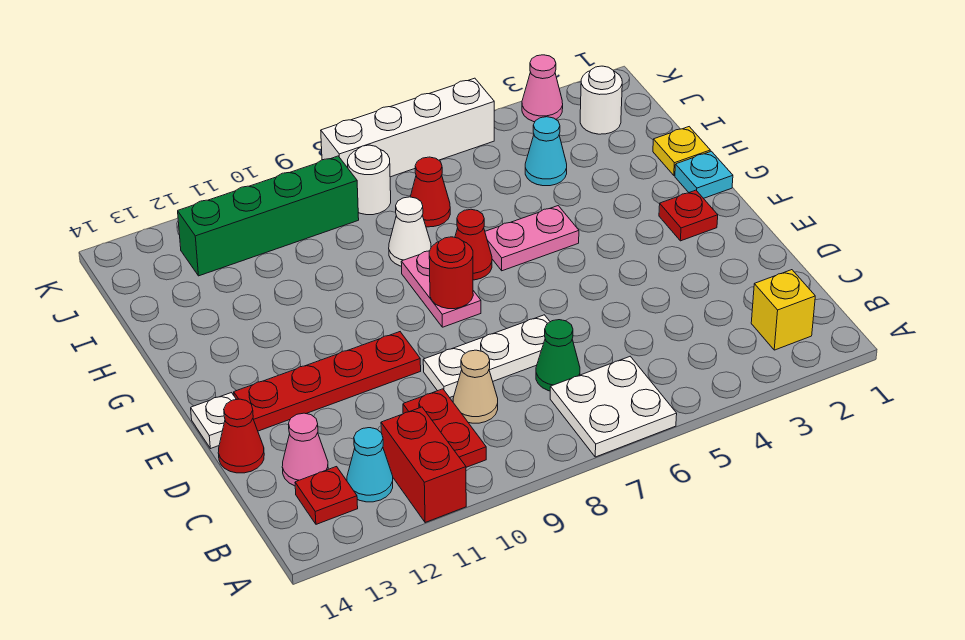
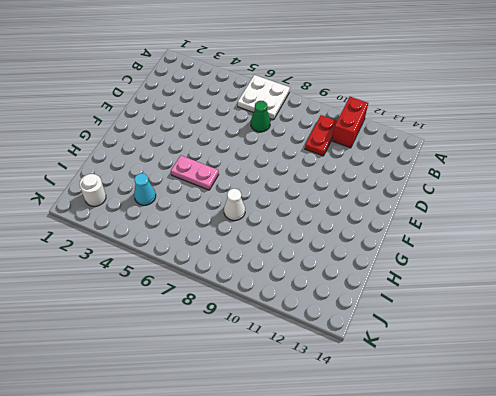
none -> yellow brick B2 level 1
none -> cyan cone B12 level 1
none -> red plate B13 level 1

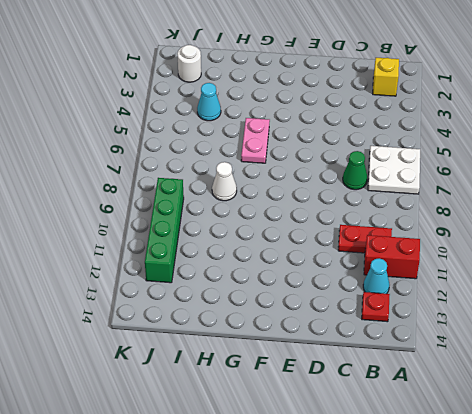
none -> tan cone C9 level 1
none -> pink cone C13 level 1
none -> white plate D7:D9 level 1

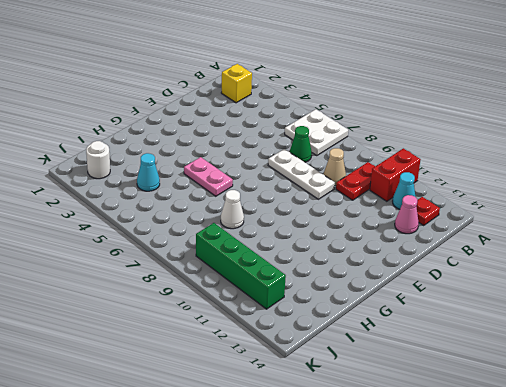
none -> red cone D14 level 1
none -> red plate E10:E13 level 1
none -> white plate E14 level 1

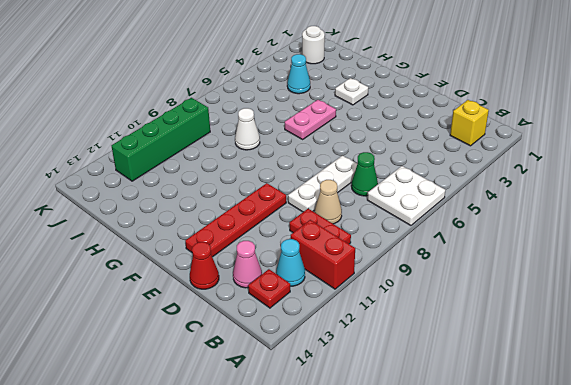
white plate G3 level 1 -> white plate E14 level 1
none -> red plate F2 level 1
none -> pink plate F8:G8 level 1
none -> cyan plate G1 level 1

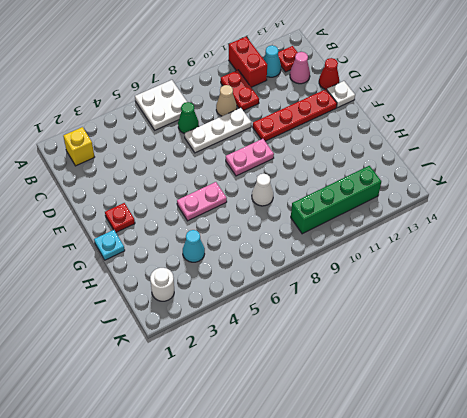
pink plate F8:F9 level 1 -> pink plate F8:G8 level 1
none -> red cone G7 level 1
none -> yellow plate H1 level 1
none -> red cone I7 level 1

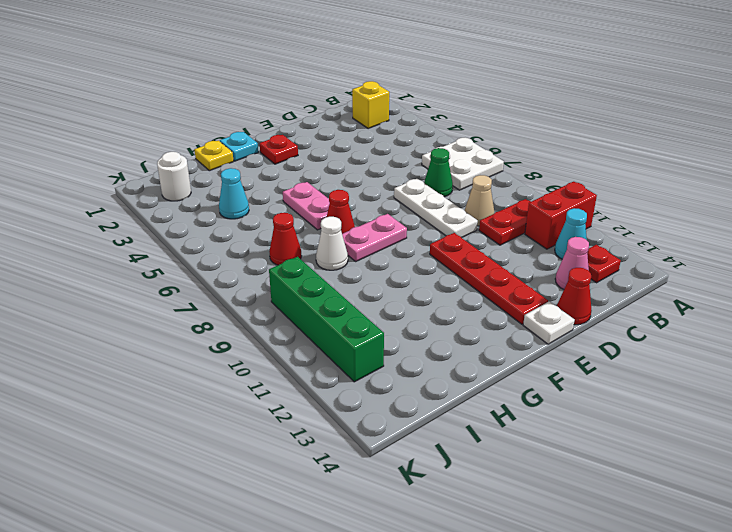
none -> white round brick J8 level 1
none -> pink cone K3 level 1
none -> white brick K5:K8 level 1

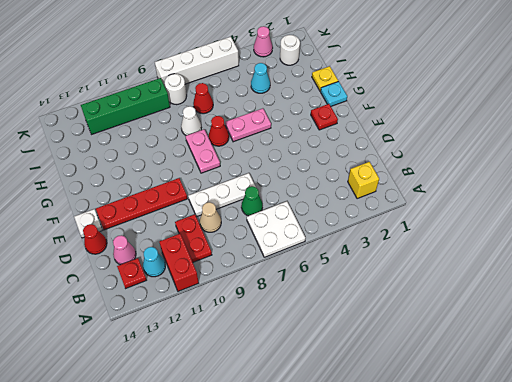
none -> red round brick F8 level 2

